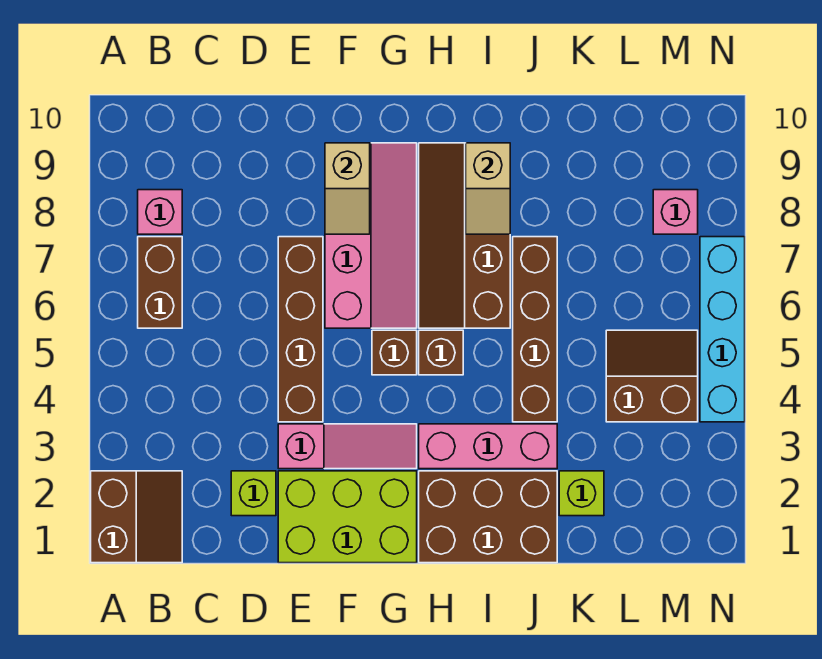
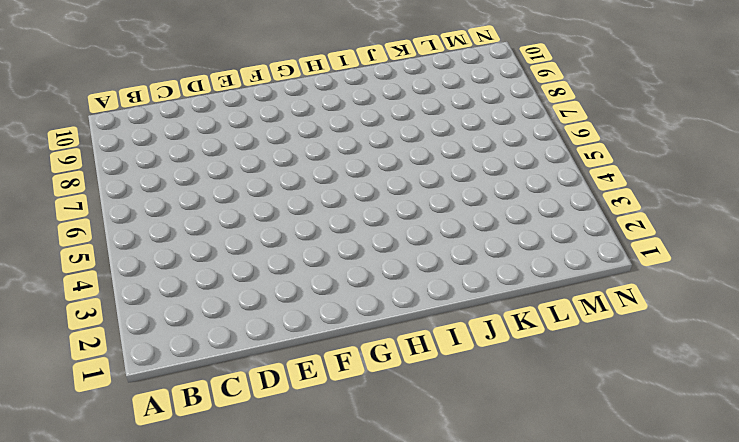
none -> brown slope A1:B2 level 1 top A
none -> brown brick B6:B7 level 1
none -> pink brick B8 level 1

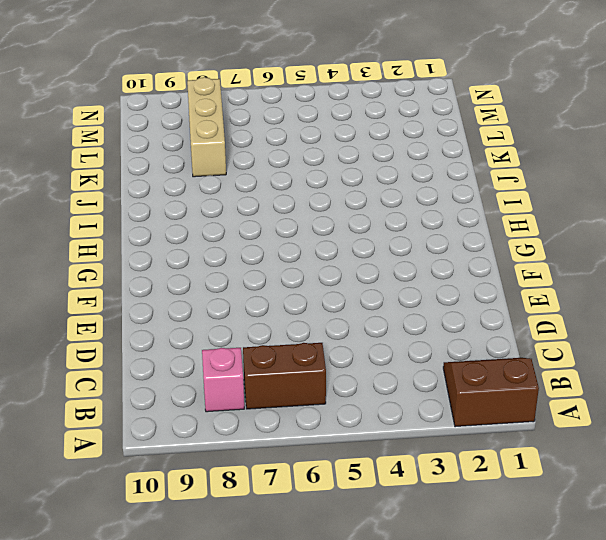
tan brick K8:M8 level 1 -> pink brick M8 level 1
none -> lime brick D2 level 1
none -> lime brick E1:G2 level 1
none -> pink slope E3:G3 level 1 top E

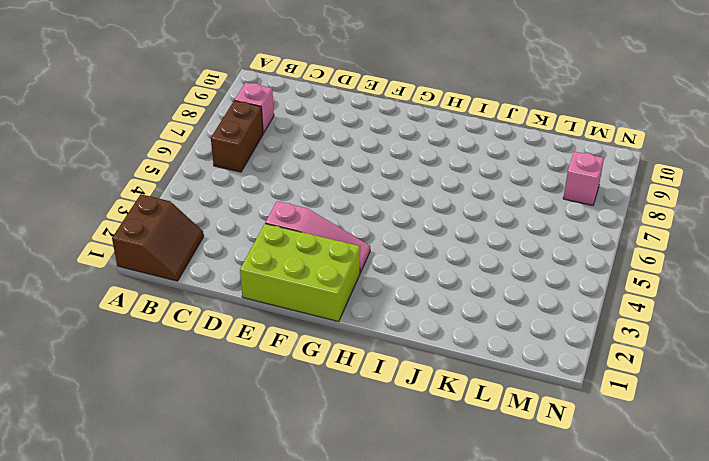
none -> lime brick D2 level 1
none -> brown brick E4:E7 level 1
none -> pink slope F6:G9 level 1 top F

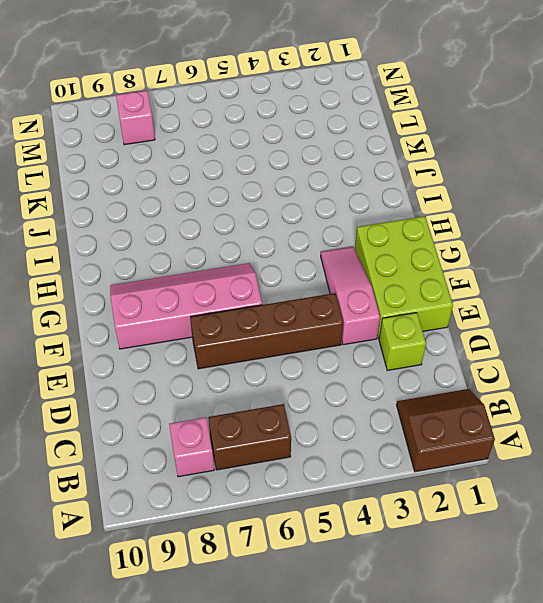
none -> brown brick G5 level 1
none -> brown brick H1:J2 level 1
none -> pink brick H3:J3 level 1

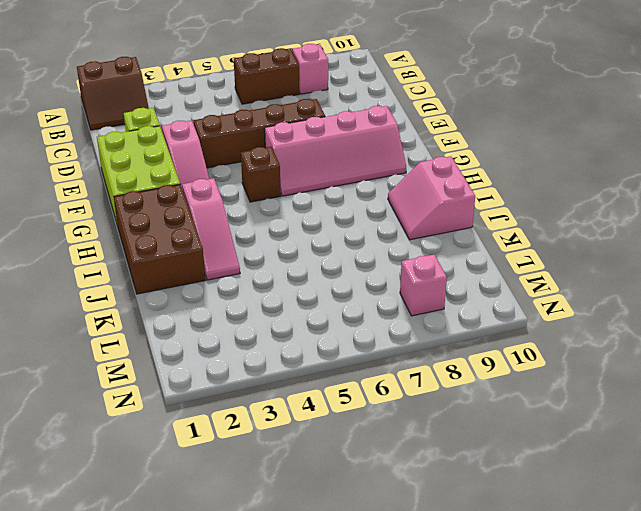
pink slope H3:J3 level 1 top H -> pink brick H3:J3 level 1
pink slope I9:J10 level 1 top 10 -> brown slope H6:I9 level 1 top I
none -> brown brick H5 level 1
none -> brown brick J4:J7 level 1
none -> lime brick K2 level 1

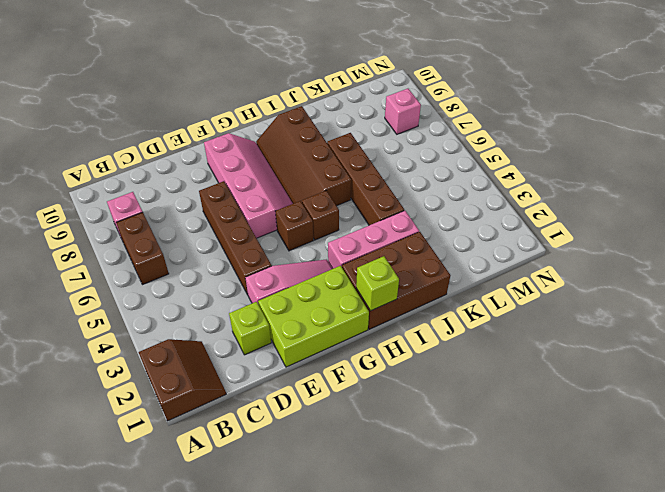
lime brick H1 level 2 -> lime brick K2 level 1
none -> brown slope L4:M5 level 1 top 4
none -> cyan brick N4:N7 level 1
none -> tan slope F8:F9 level 2 top 9

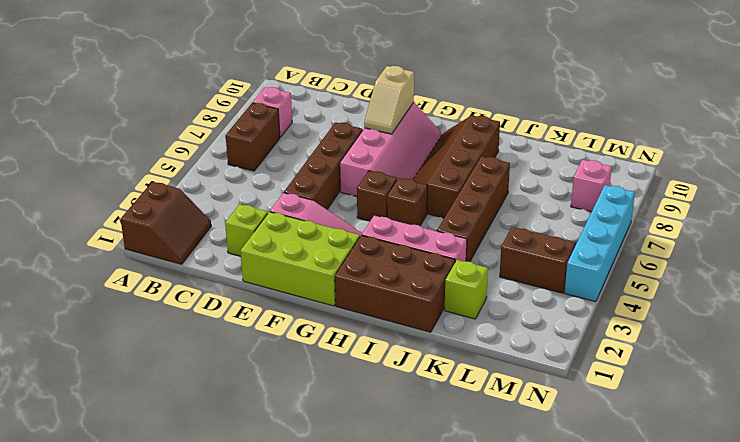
none -> tan slope I8:I9 level 2 top 9

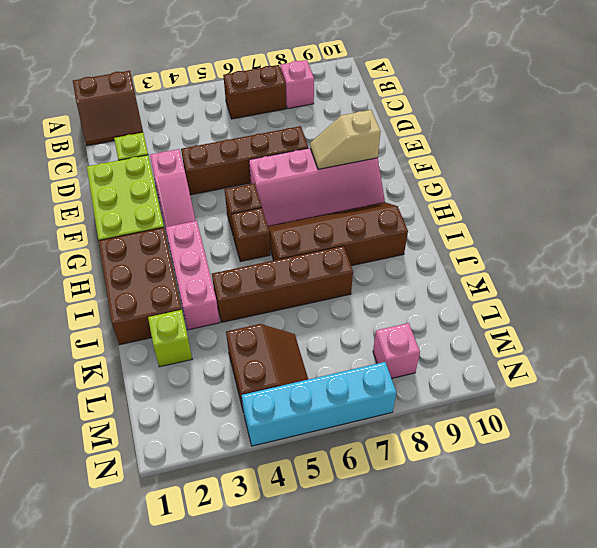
none -> tan slope I8:I9 level 2 top 9

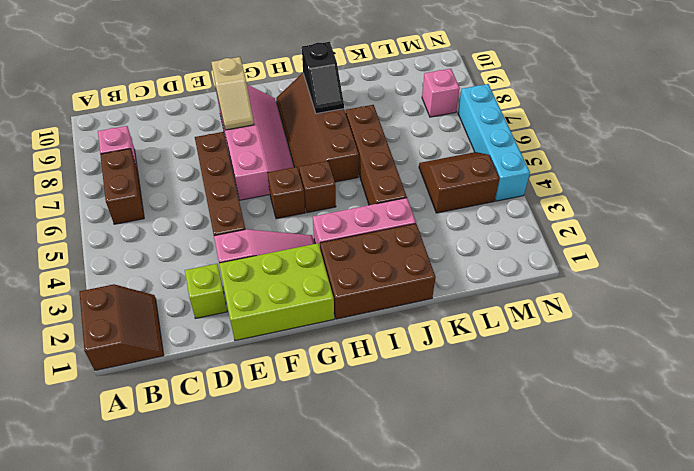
black slope I8:I9 level 2 top 9 -> tan slope I8:I9 level 2 top 9
none -> lime brick K2 level 1

